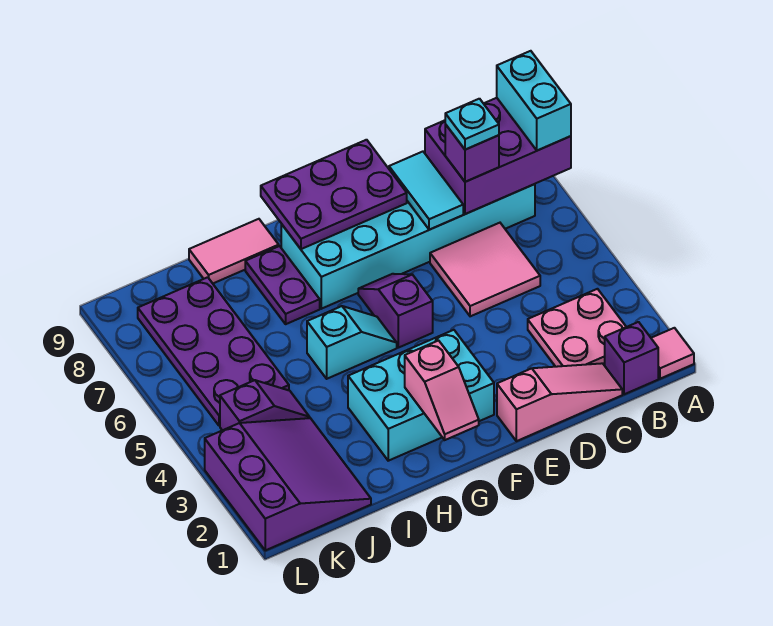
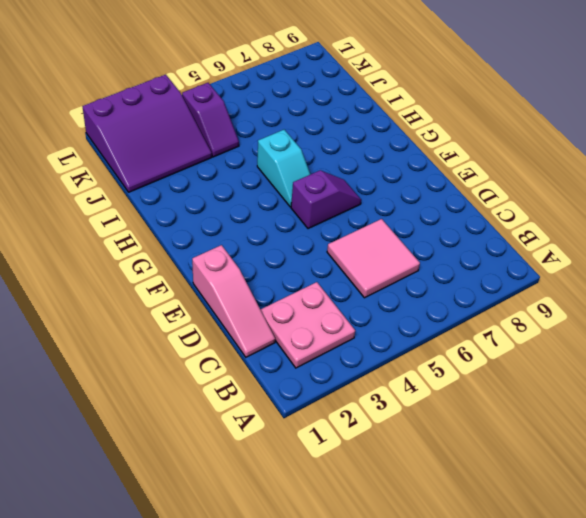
none -> pink tile A1 level 1
none -> purple brick B1 level 1
none -> cyan brick B7:G8 level 1

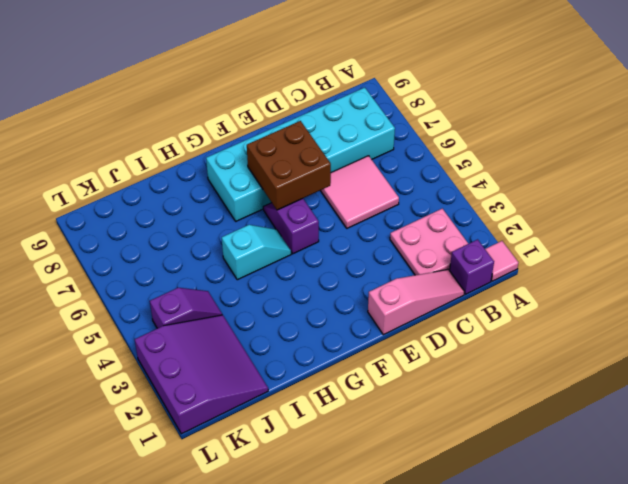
brown brick E6:F7 level 2 -> none
none -> cyan brick F2:H3 level 1
none -> purple plate H7:H8 level 1
none -> pink tile H9:I9 level 1

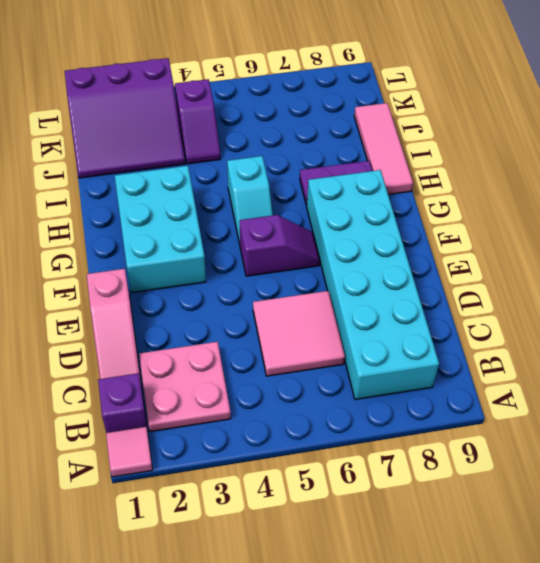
pink tile H9:J9 level 1 -> pink tile H9:I9 level 1
none -> purple plate J5:K8 level 1
none -> purple brick A7:C8 level 2
none -> cyan tile D7:D8 level 2

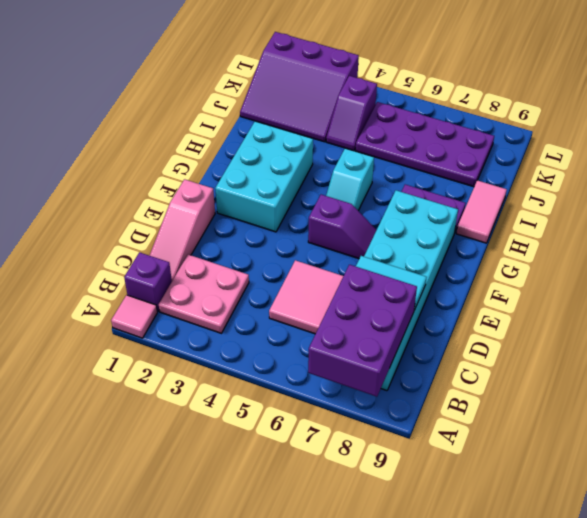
none -> purple plate E8:G9 level 2
none -> pink slope G1:G2 level 2 top 2
none -> cyan brick A7:A8 level 3

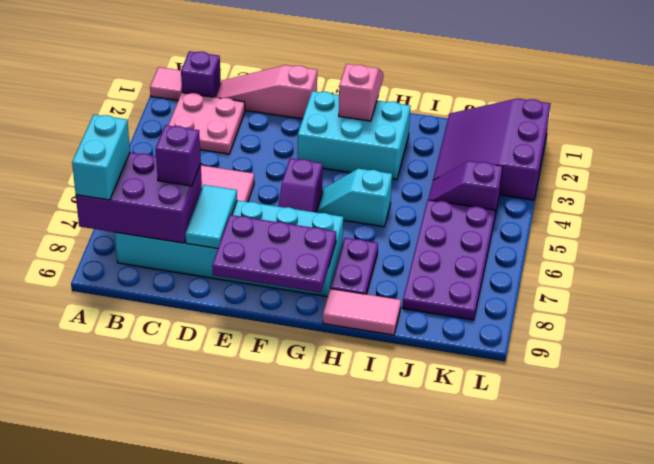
none -> cyan plate C7 level 4

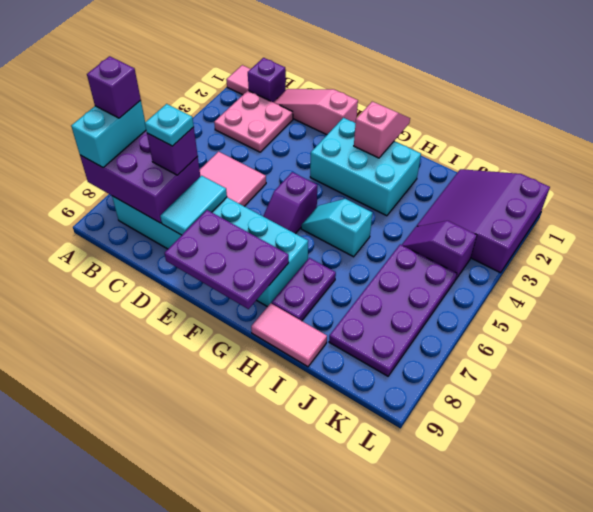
purple brick A7 level 4 -> none

